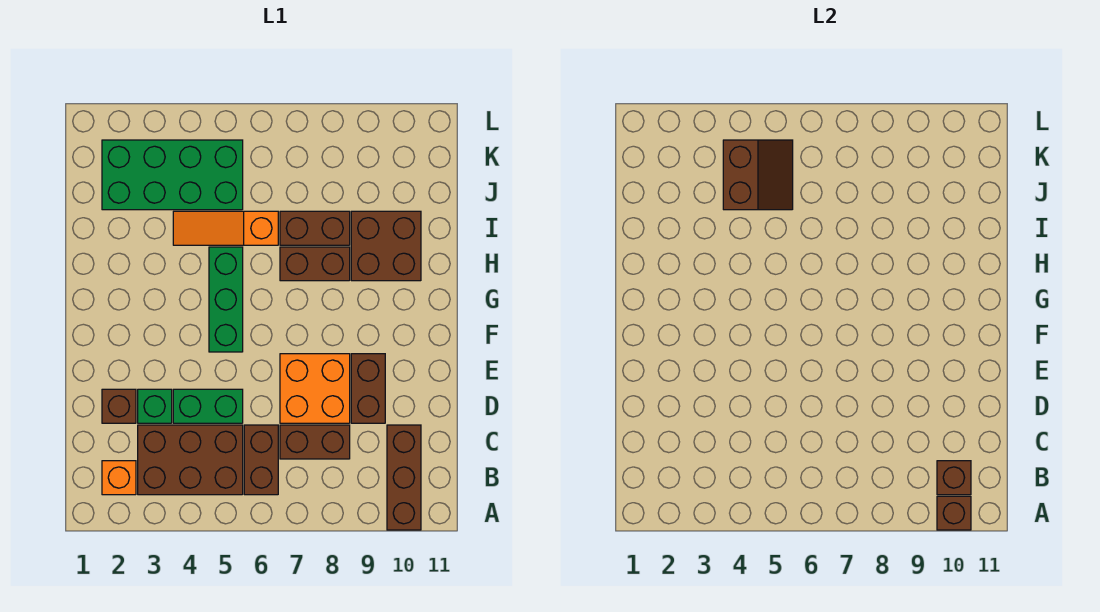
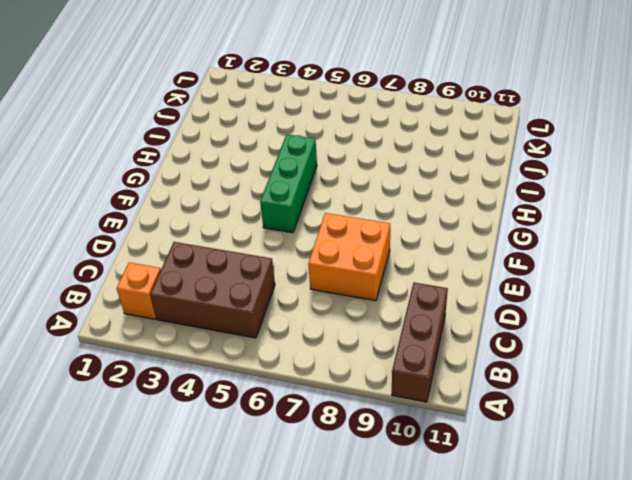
none -> brown brick B6:C6 level 1
none -> brown brick C7:C8 level 1
none -> brown brick D2 level 1

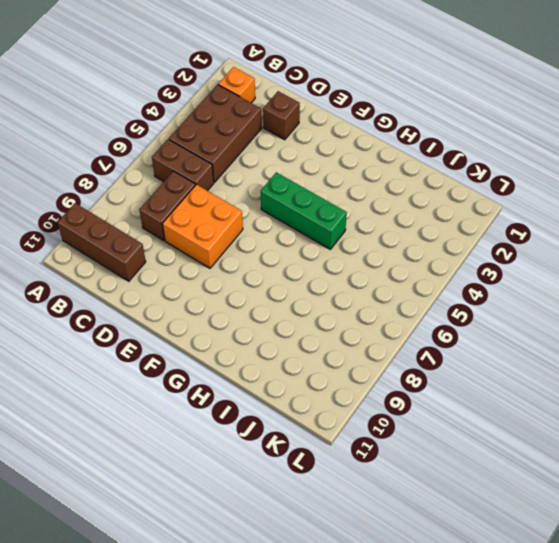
none -> green brick D3 level 1
none -> green brick D4:D5 level 1
none -> brown brick D9:E9 level 1

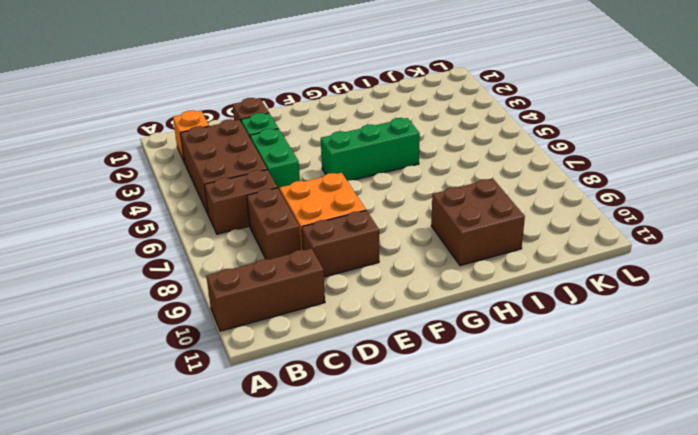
none -> brown brick H7:H8 level 1
none -> orange slope I4:I6 level 1 top 6
none -> brown brick I7:I8 level 1

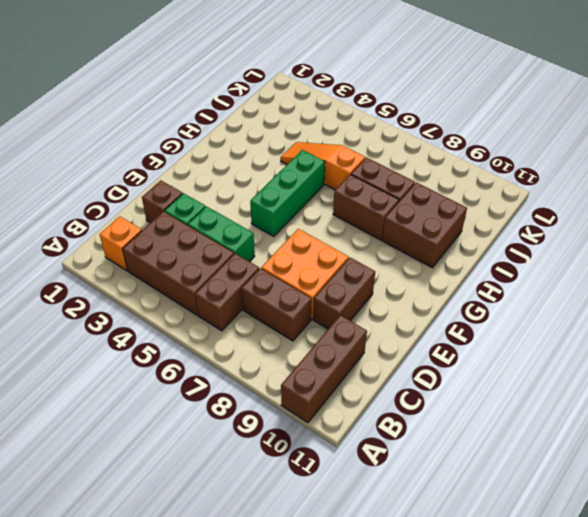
none -> green brick J2:K5 level 1
none -> brown brick A10 level 2
none -> brown brick B10 level 2

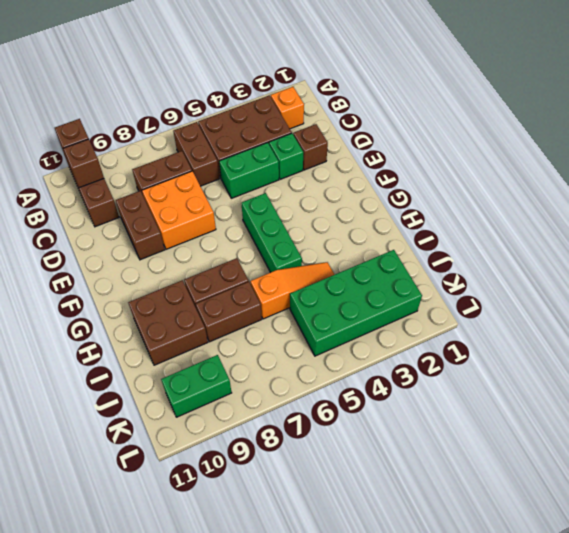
green brick K9:K10 level 1 -> none
none -> brown slope J4:K5 level 2 top 4

